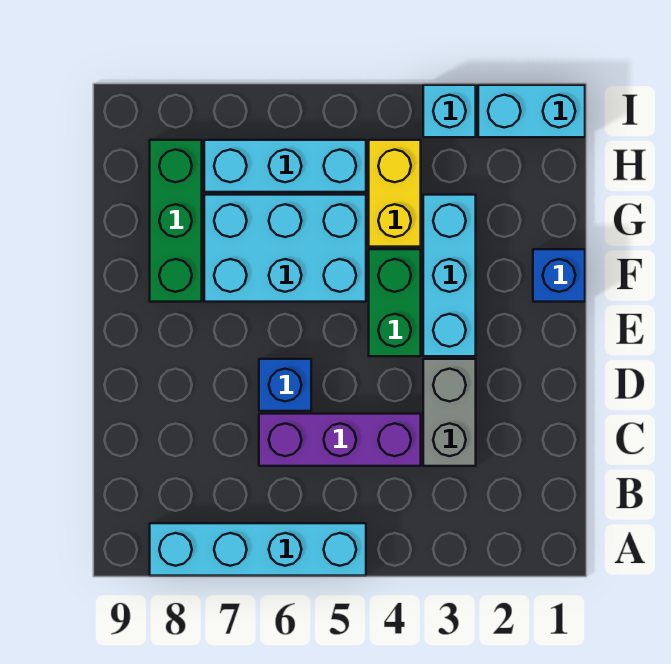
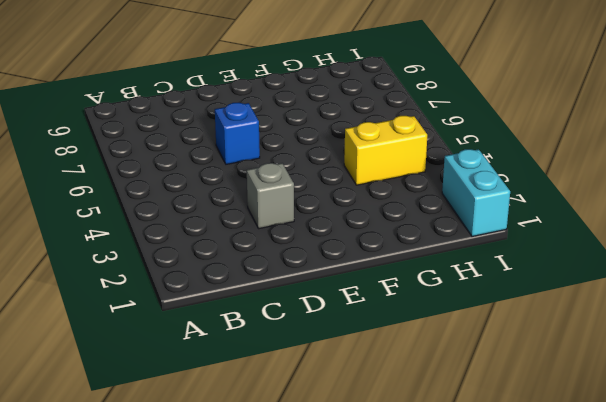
grey brick D3 level 1 -> grey brick C3:D3 level 1
none -> cyan brick A5:A8 level 1
none -> purple brick C4:C6 level 1
none -> cyan brick E3:G3 level 1

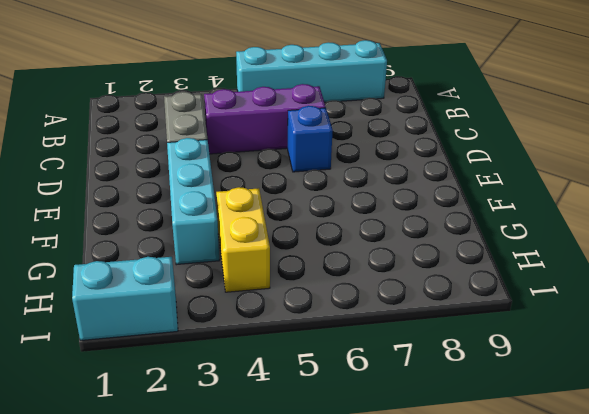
none -> green brick E4:F4 level 1
none -> blue brick F1 level 1
none -> cyan brick F5:G7 level 1

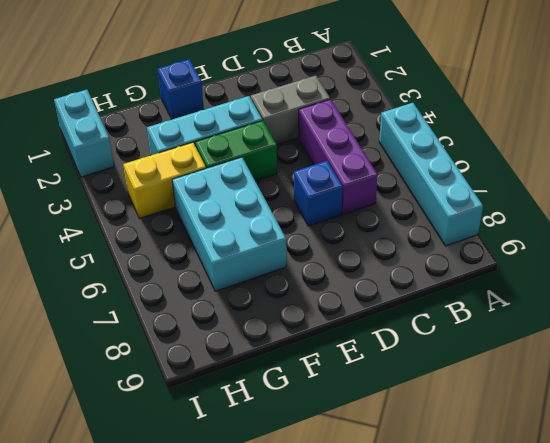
none -> green brick F8:H8 level 1
none -> cyan brick H5:H7 level 1
none -> cyan brick I3 level 1

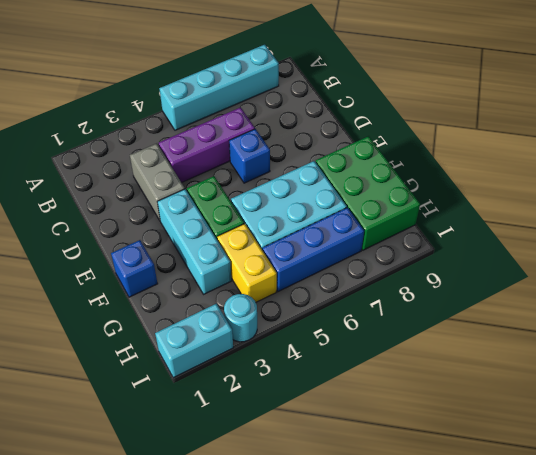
green brick F8:H9 level 1 -> green brick F8:H8 level 1
blue brick H5:H7 level 1 -> cyan brick H5:H7 level 1
cyan round brick I3 level 1 -> cyan brick I3 level 1

